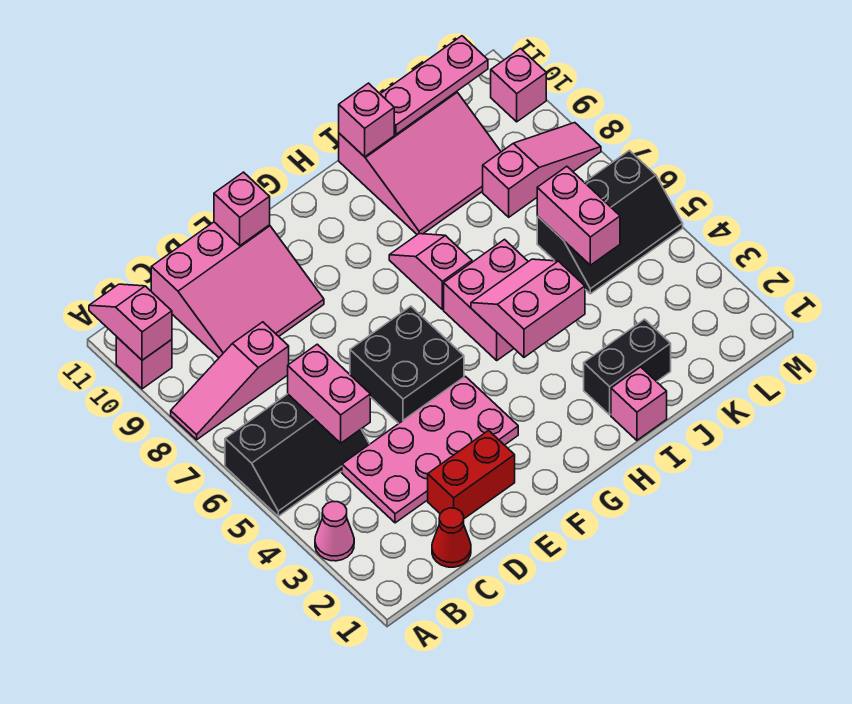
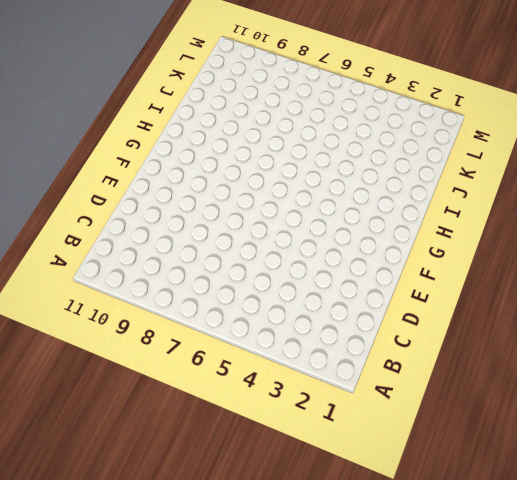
none -> pink cone A3 level 1
none -> black slope A5:C6 level 1 top 6
none -> pink slope A8:C8 level 1 top C

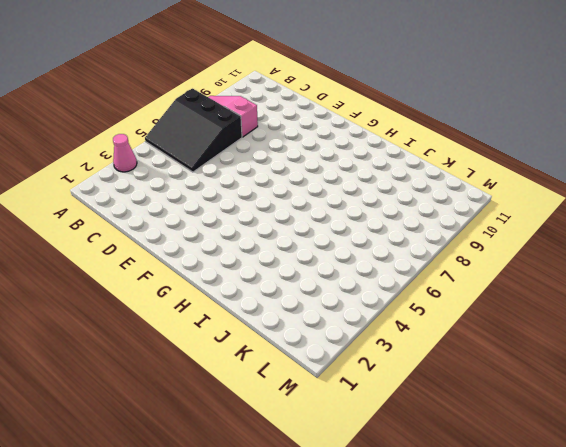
black slope A5:C7 level 1 top 7 -> black slope A5:C6 level 1 top 6
none -> pink brick A10 level 1
none -> red cone C1 level 1
none -> pink plate C3:F4 level 1

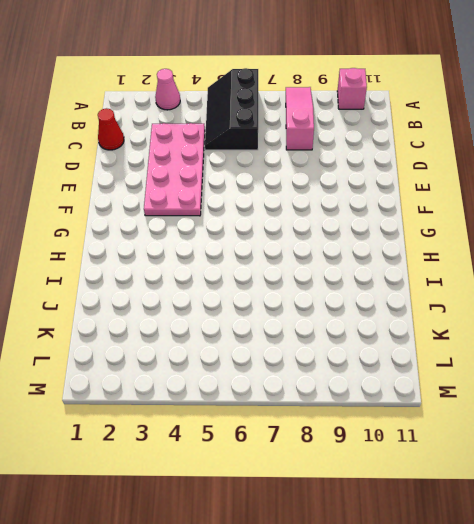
none -> pink slope C9:E11 level 1 top 11
none -> red brick D2:E2 level 1
none -> black brick E5:F6 level 1

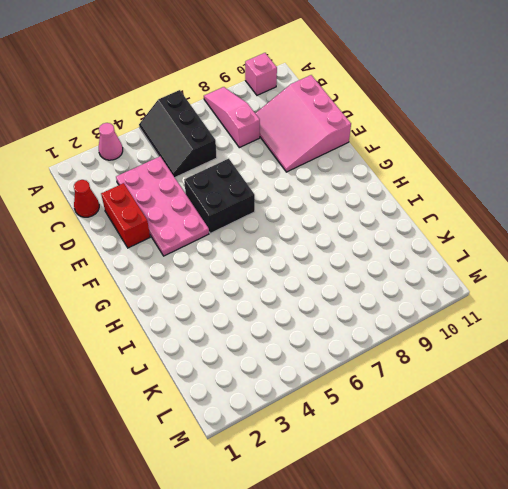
none -> pink brick H5:I6 level 1
none -> pink slope H7:H8 level 1 top 7
none -> pink brick I1 level 1

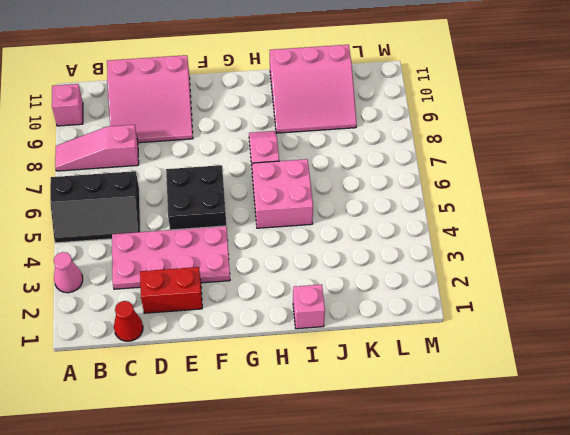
none -> black brick I2:J2 level 1
none -> black slope K5:M6 level 1 top 6
none -> pink slope K8:M8 level 1 top K

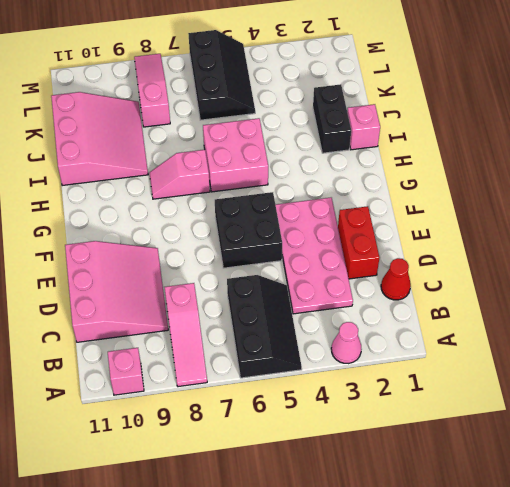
none -> pink brick M10 level 1
none -> pink slope A10:A11 level 2 top 10
none -> pink brick C5:C6 level 2

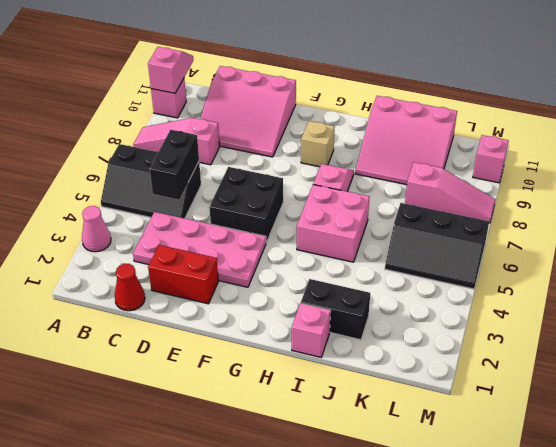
black brick C5:C6 level 2 -> pink brick C5:C6 level 2
tan brick G9 level 1 -> none
none -> pink brick E11 level 2
none -> pink slope H4:I5 level 2 top 4
none -> pink brick I11 level 2

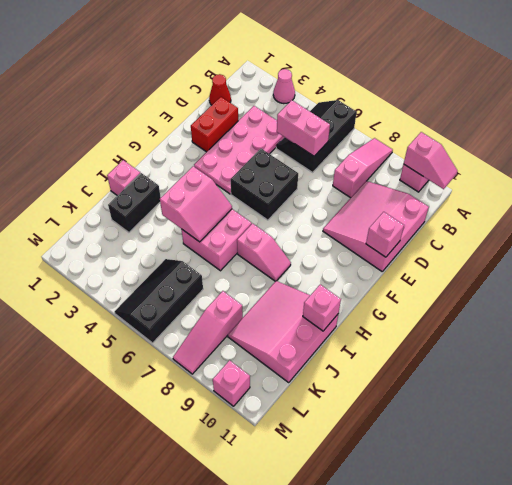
none -> pink plate J11:L11 level 2
none -> pink brick K5:K6 level 2

